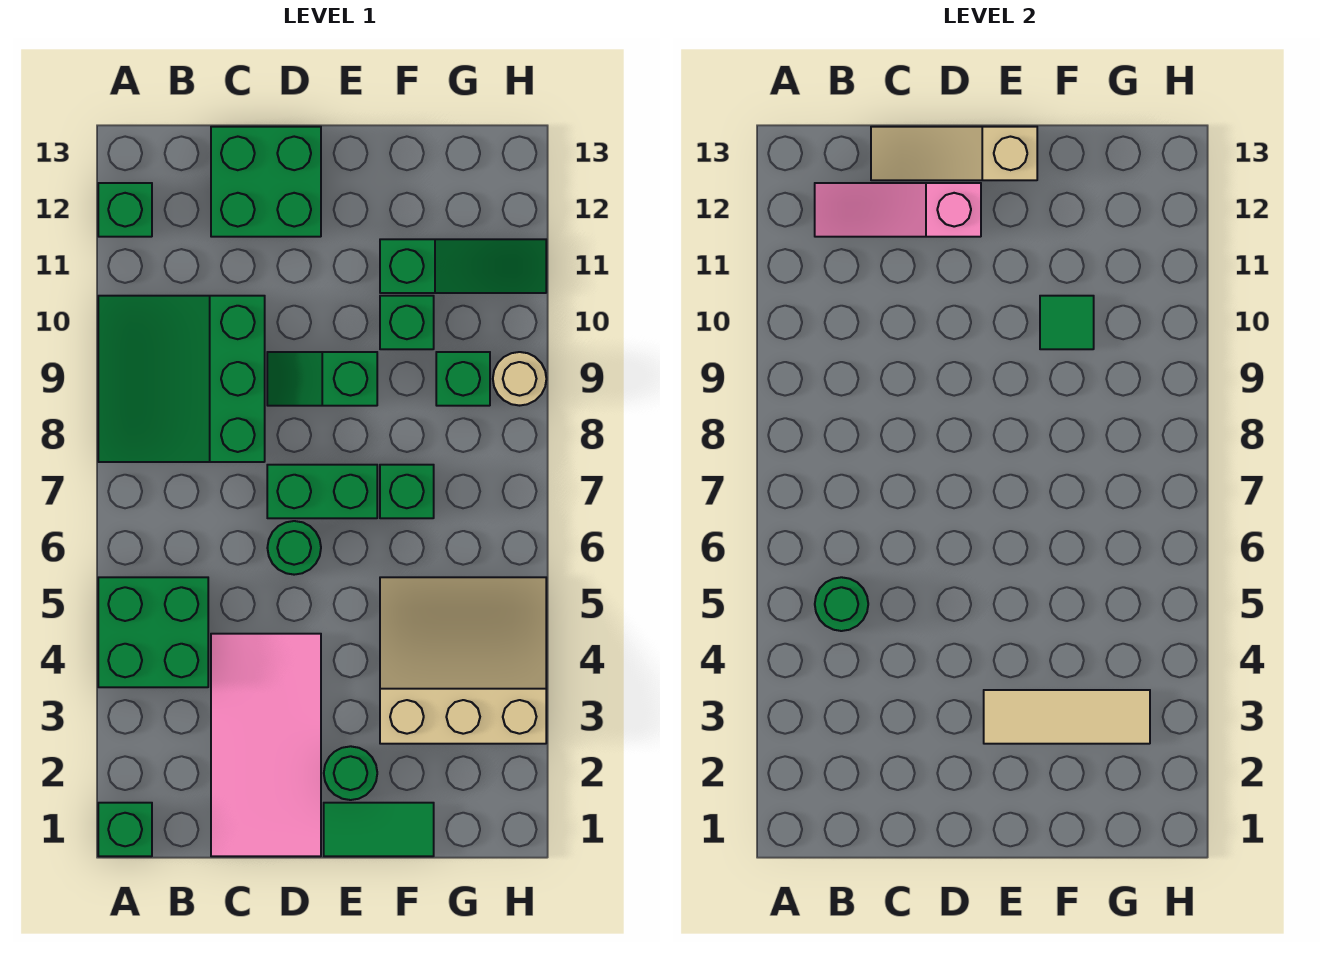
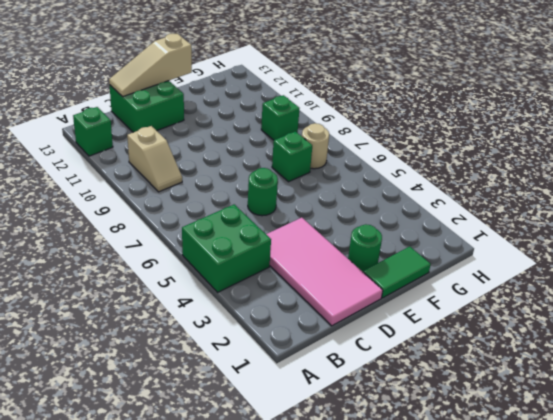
tan slope B9:B10 level 1 top 10 -> green slope A8:C10 level 1 top C
tan round brick G7 level 1 -> tan round brick H9 level 1
none -> green brick A1 level 1
none -> green brick D7:E7 level 1
none -> green slope D9:E9 level 1 top E

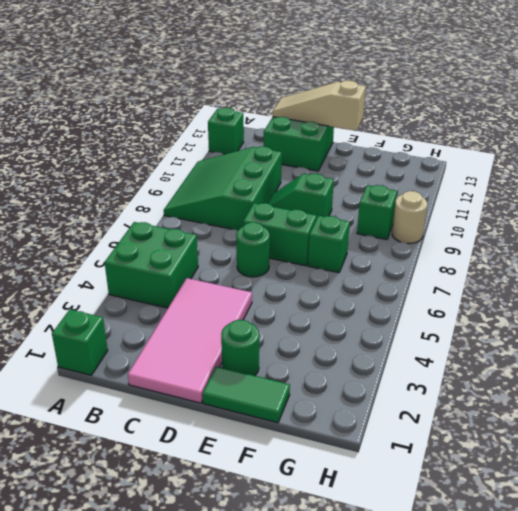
none -> tan slope F3:H5 level 1 top 3
none -> green brick F10 level 1
none -> green slope F11:H11 level 1 top F

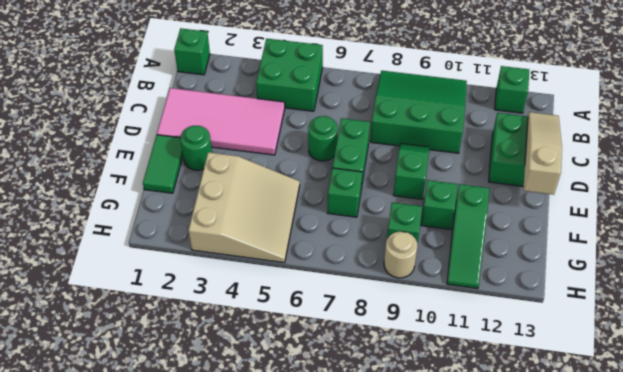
none -> green round brick B5 level 2
none -> pink slope B12:D12 level 2 top D
none -> tan tile E3:G3 level 2

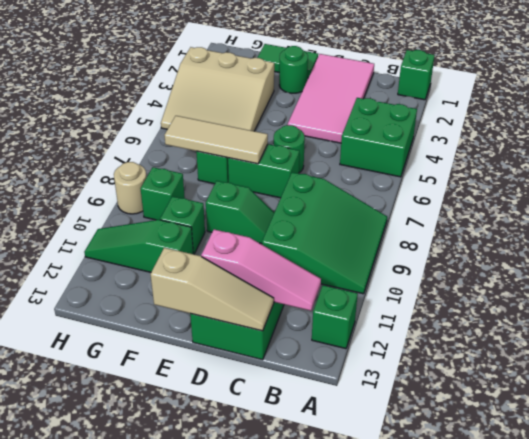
tan tile E7:G7 level 2 -> tan tile E3:G3 level 2
none -> green round brick B5 level 2
none -> green tile F10 level 2

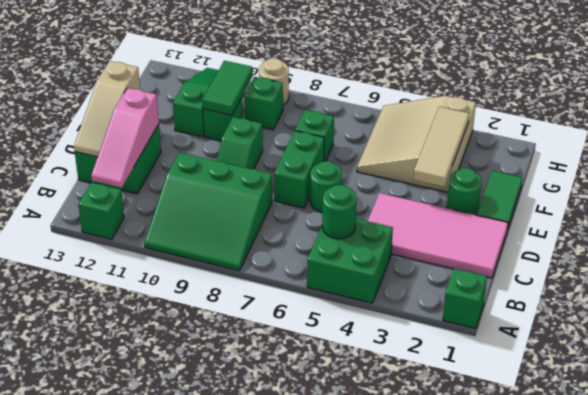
green tile F10:G10 level 2 -> green tile F10 level 2

